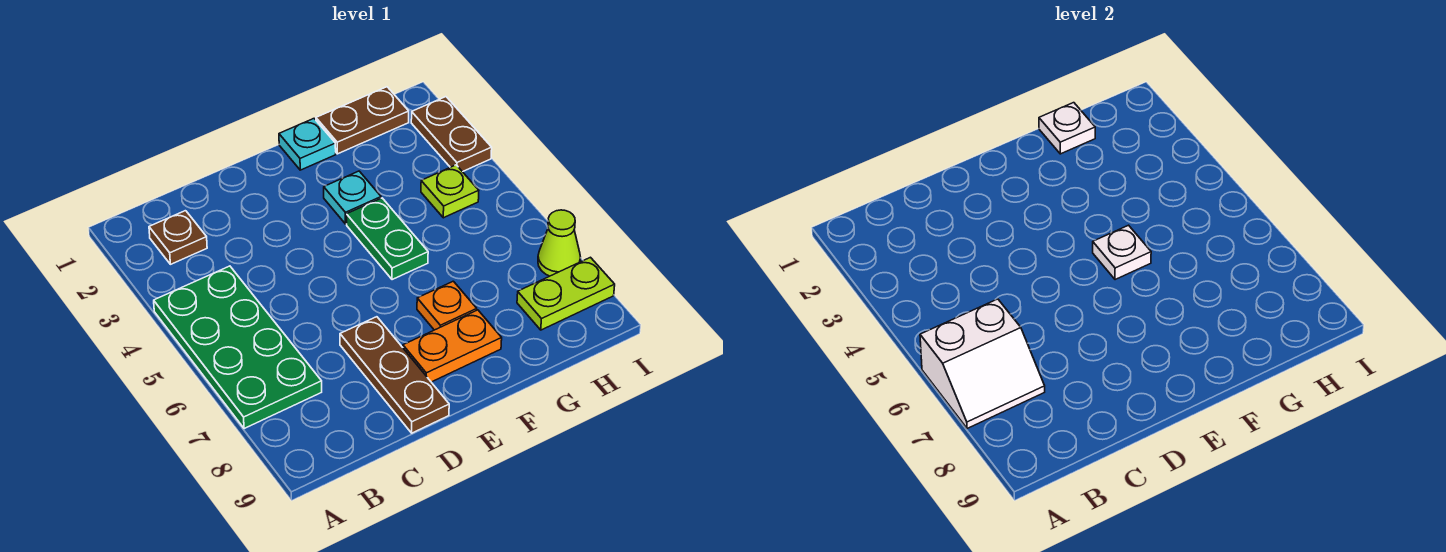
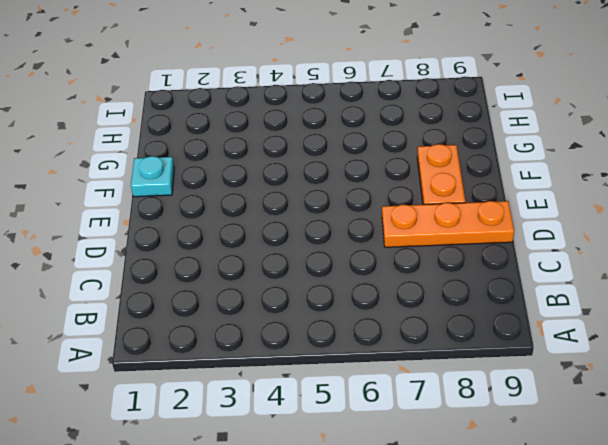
orange plate D7:D9 level 1 -> brown plate D7:D9 level 1
none -> green plate A4:B7 level 1
none -> brown plate B2 level 1
none -> cyan plate F3 level 1

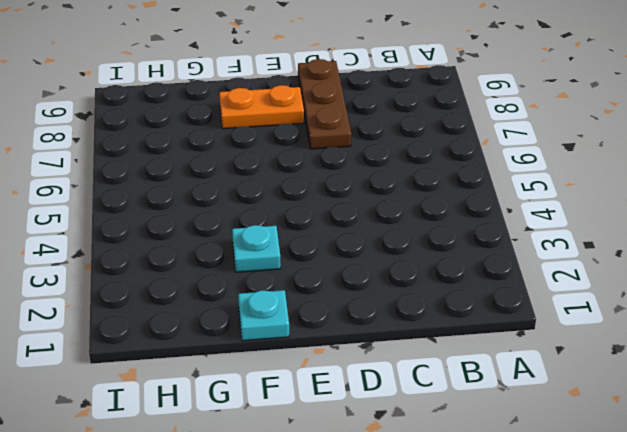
none -> green plate A4:B7 level 1
none -> brown plate B2 level 1
none -> green plate F4:F5 level 1

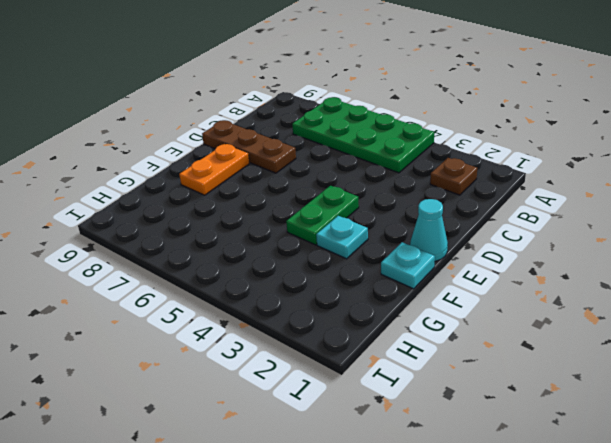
cyan cone E1 level 1 -> none
green plate E4:F4 level 1 -> green plate F4:F5 level 1
none -> orange plate F7 level 1
none -> brown plate G1:H1 level 1
none -> lime plate H4 level 1

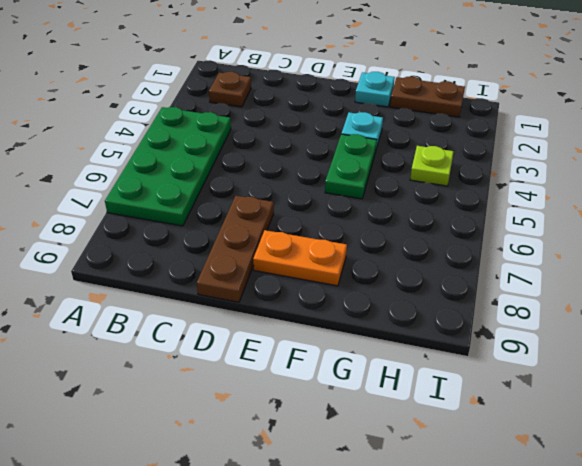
none -> orange plate F7 level 1
none -> lime plate H8:I8 level 1
none -> brown plate I2:I3 level 1

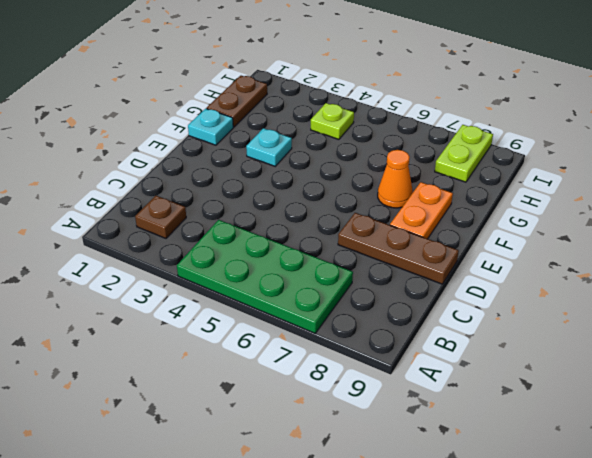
orange cone F7 level 1 -> orange plate F7 level 1
none -> green plate F4:F5 level 1
none -> brown plate I2:I3 level 1
none -> lime cone I7 level 1

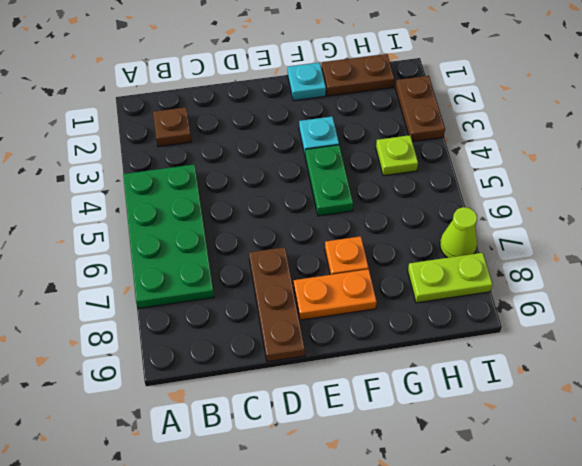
none -> white slope A6:B7 level 2 top 6
none -> white plate F5 level 2
none -> white plate G1 level 2

